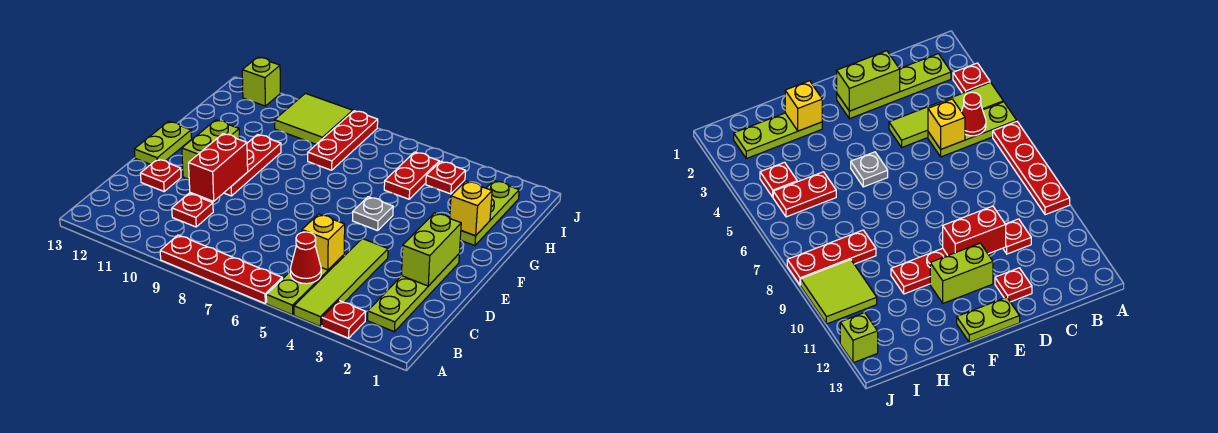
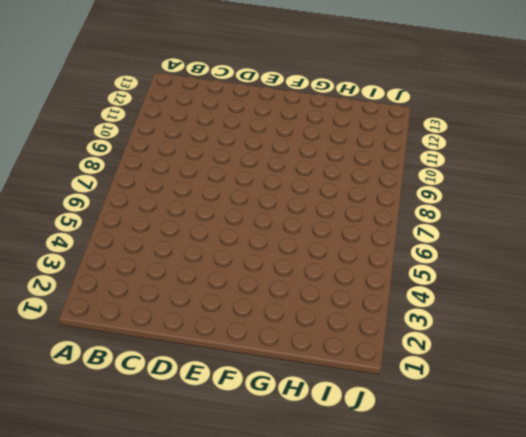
none -> red plate A3 level 1
none -> lime tile A4:D4 level 1
none -> lime plate A5:C5 level 1

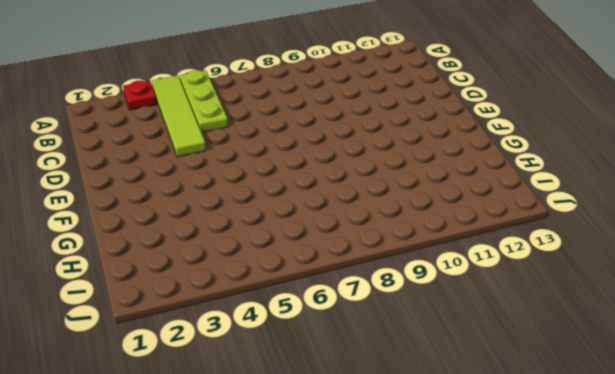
none -> red plate A6:A9 level 1
none -> lime plate B2:E2 level 1
none -> red plate C10 level 1

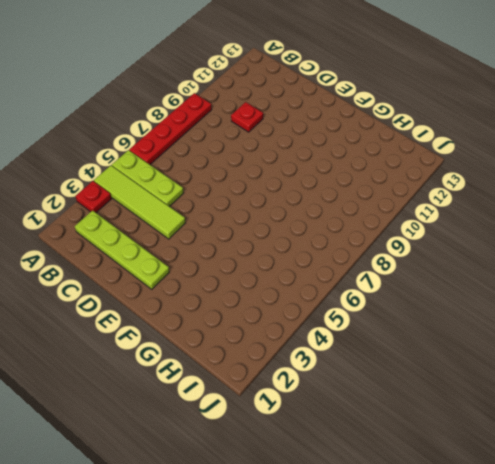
none -> red plate D12 level 1
none -> red plate E10:G10 level 1
none -> lime brick E11:F11 level 1

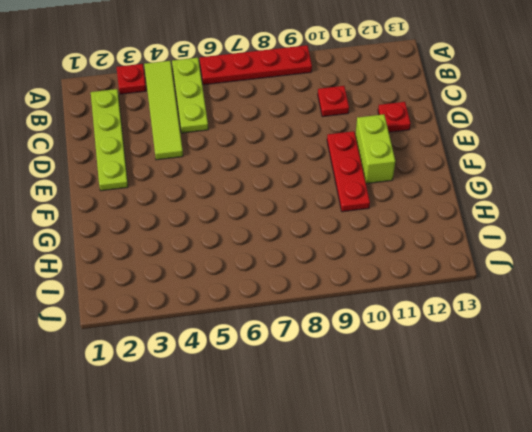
none -> lime plate E13:F13 level 1
none -> grey plate F5 level 1
none -> lime plate G2:I2 level 1

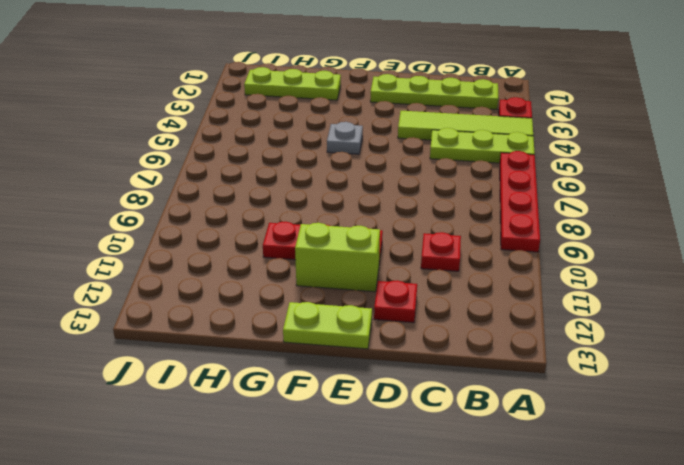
none -> red plate H5:I5 level 1
none -> red plate H8:J8 level 1
none -> red plate I4 level 1

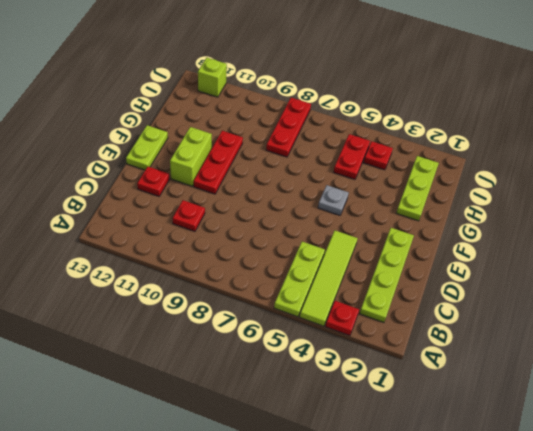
none -> red plate A6:A9 level 1
none -> lime tile I9:J10 level 1
none -> red cone B5 level 2

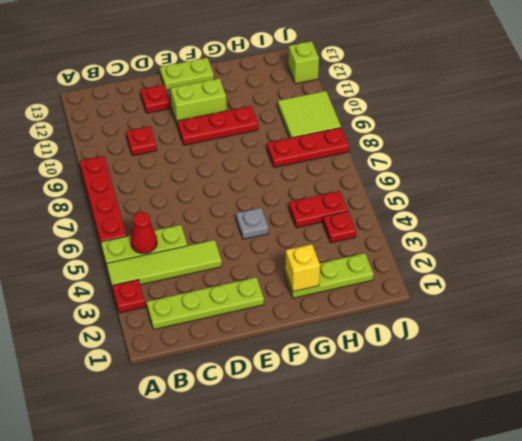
none -> yellow brick C5 level 2
none -> lime brick D2:E2 level 2
none -> red brick D10:E10 level 2

